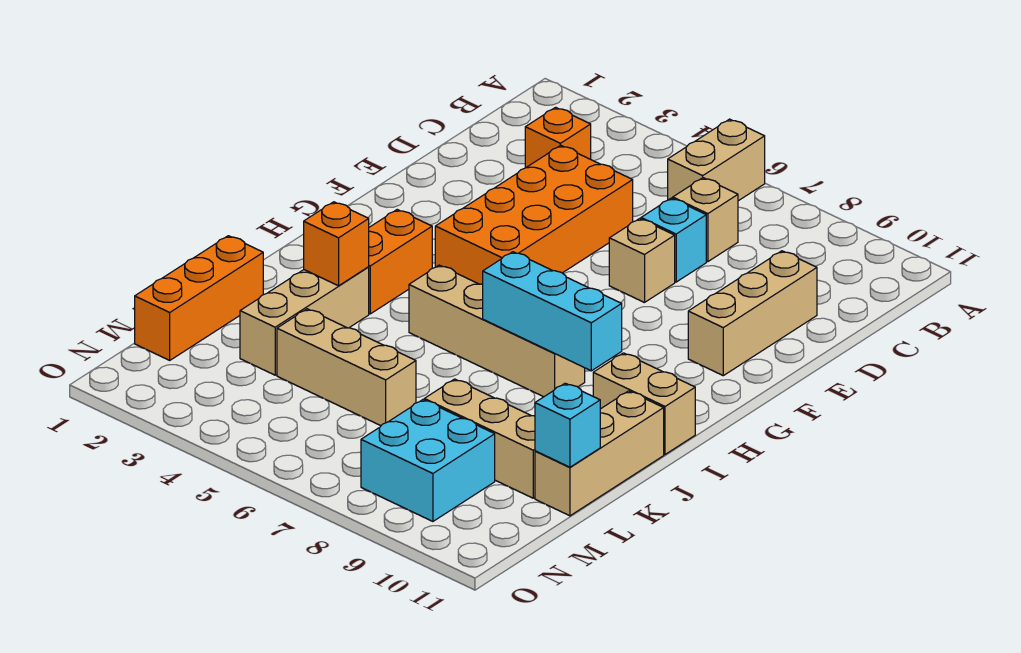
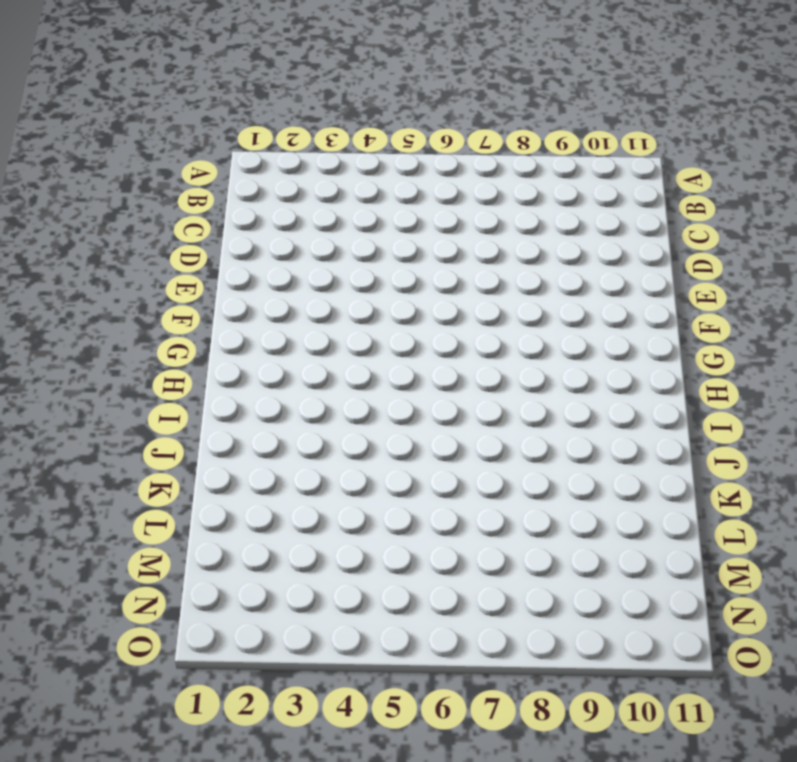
none -> tan brick A6:B6 level 1
none -> orange brick C3 level 1
none -> tan brick C7 level 1

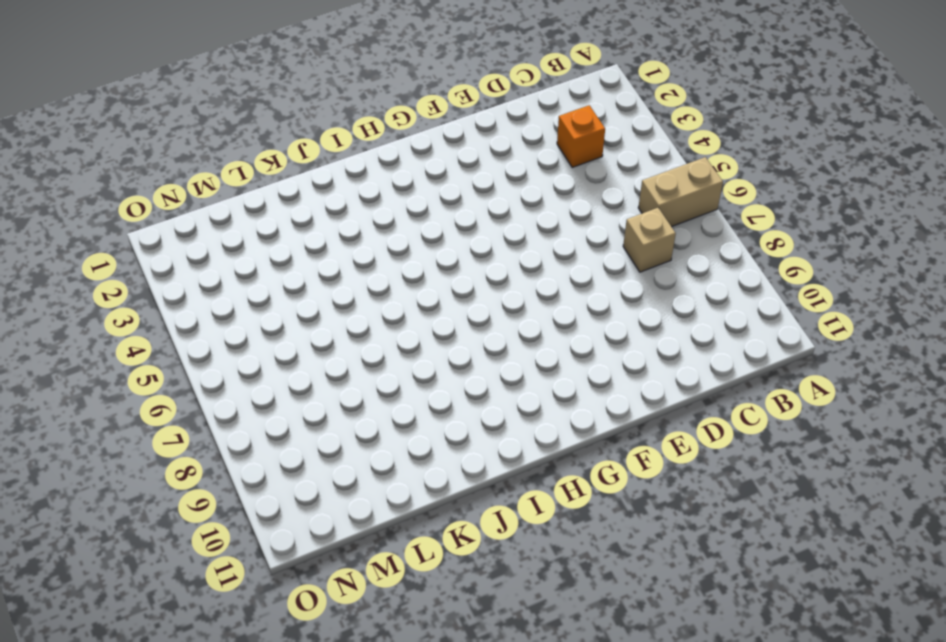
none -> orange brick D4:G5 level 1
none -> cyan brick D7 level 1
none -> tan brick D10:F10 level 1

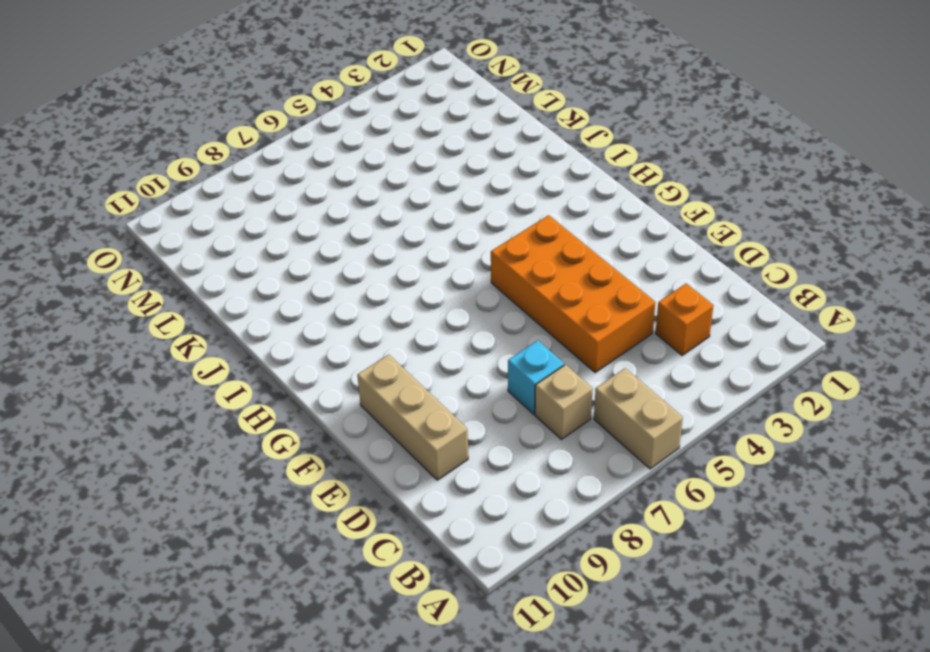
none -> tan brick E7 level 1
none -> orange brick H3:I3 level 1
none -> tan brick I5:I8 level 1

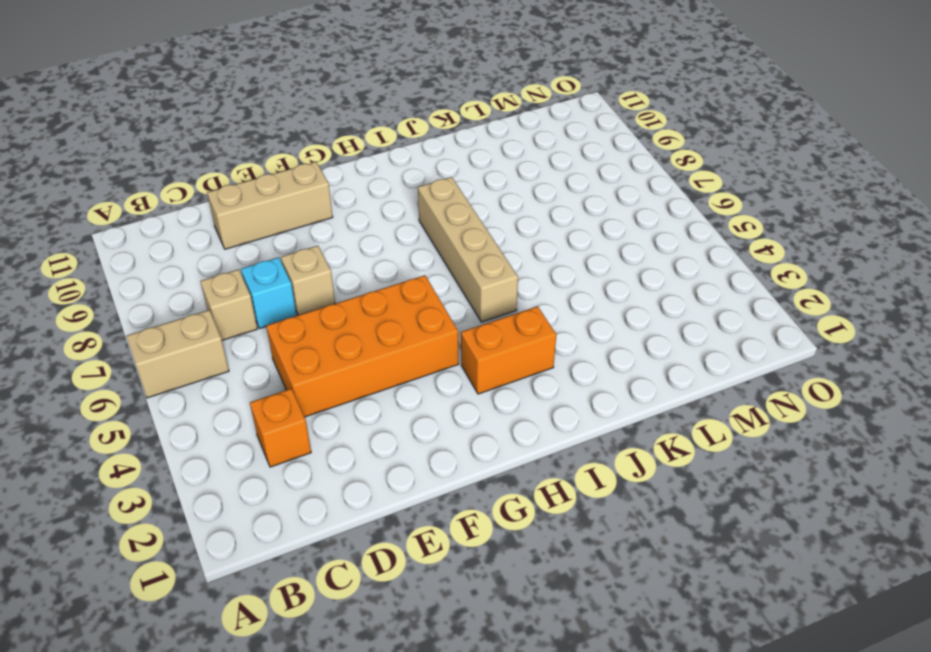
none -> tan brick I10:I11 level 1
none -> tan brick J3:L3 level 1
none -> tan brick J11:L11 level 1

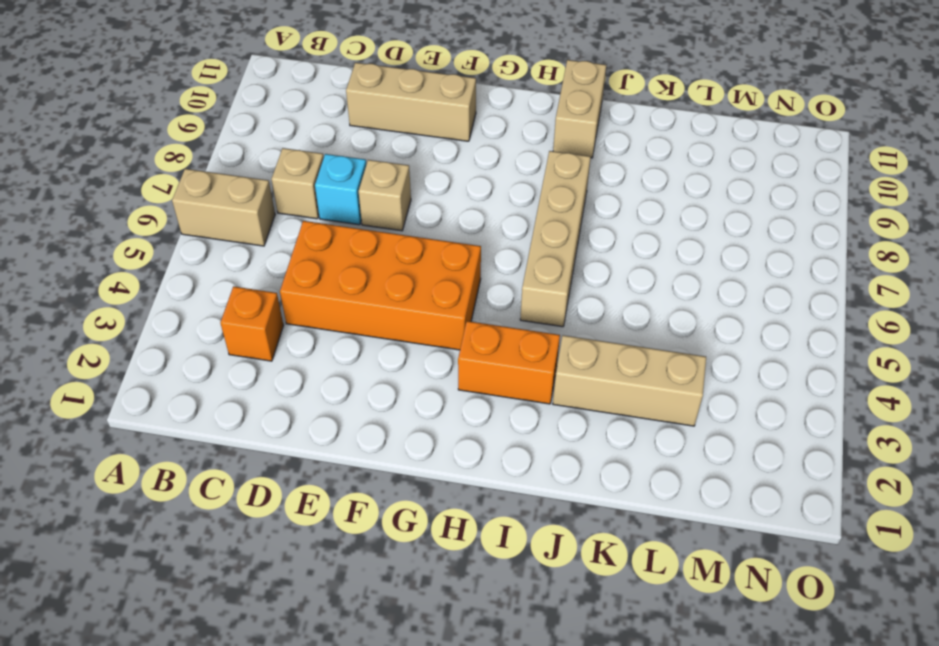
none -> tan brick J11:L11 level 1
none -> orange brick K1:M1 level 1
none -> tan brick L4:L6 level 1

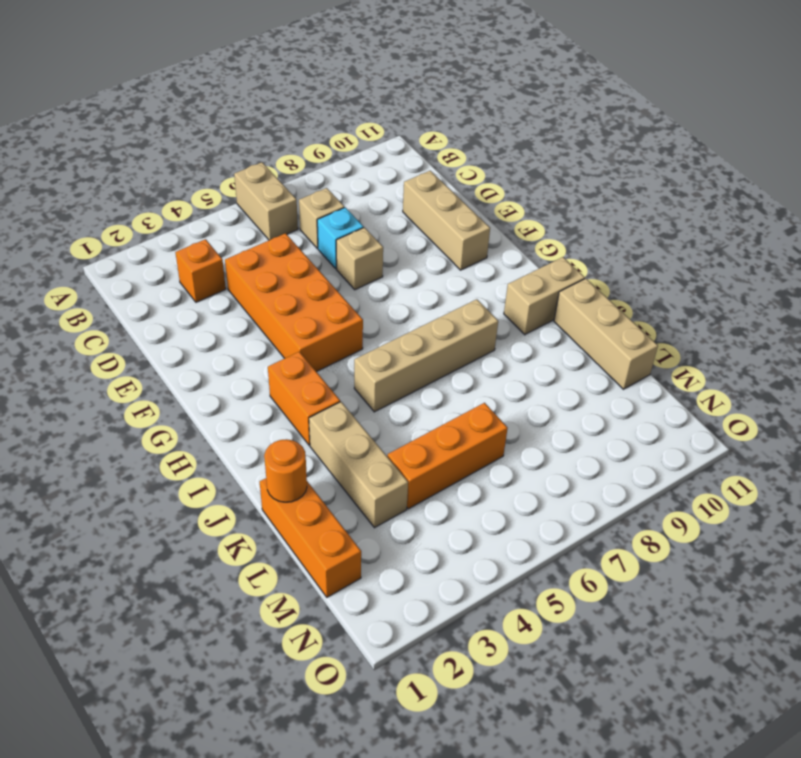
orange round brick K1 level 2 -> none
orange brick L4:L6 level 1 -> tan brick L4:L6 level 1
none -> tan brick L8:L10 level 1
none -> cyan brick M8:N9 level 1
none -> cyan brick I7:I9 level 2

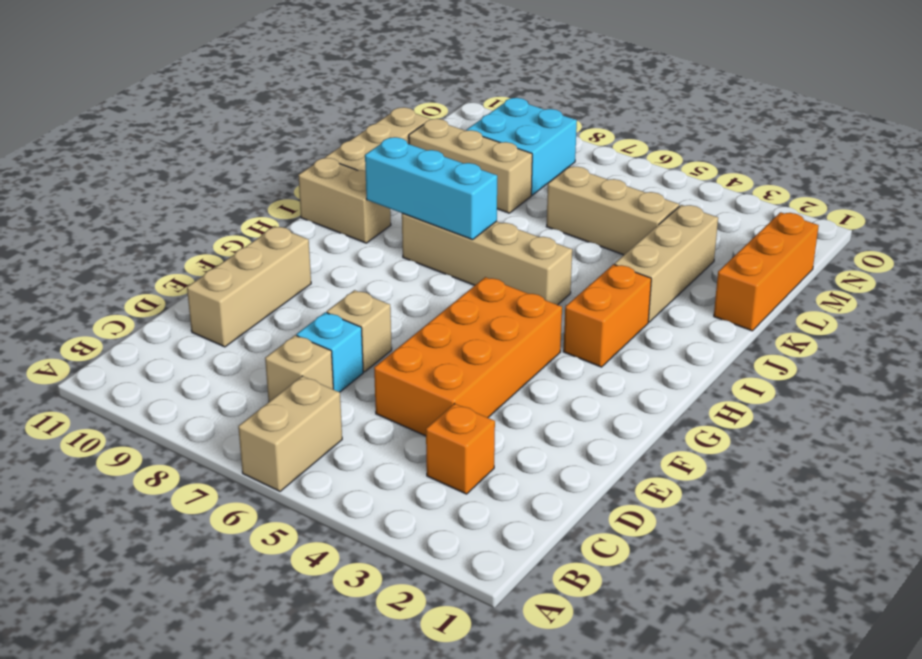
none -> orange brick J3 level 2
none -> cyan brick L11 level 2

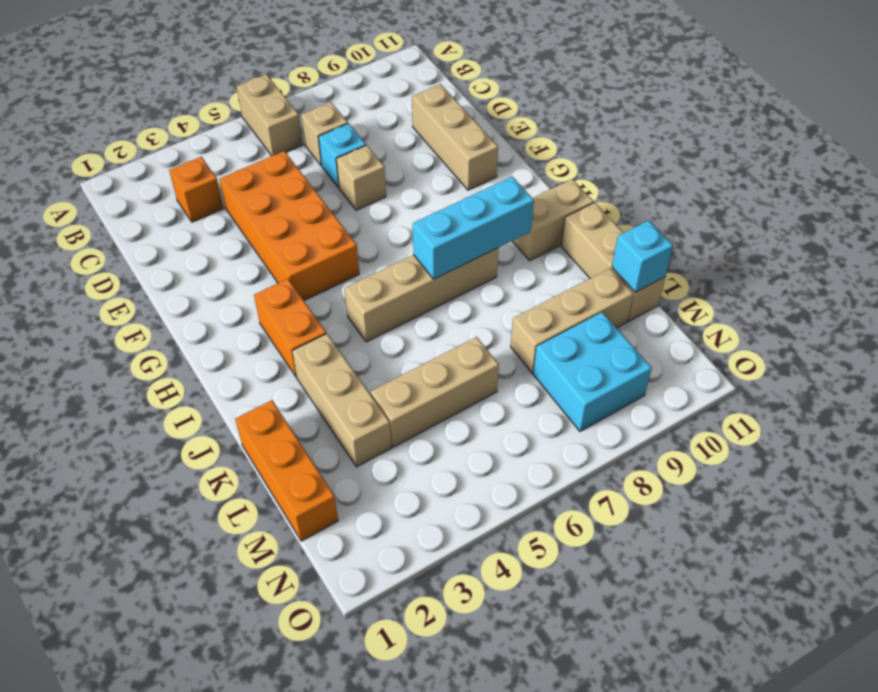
none -> orange brick J3 level 2

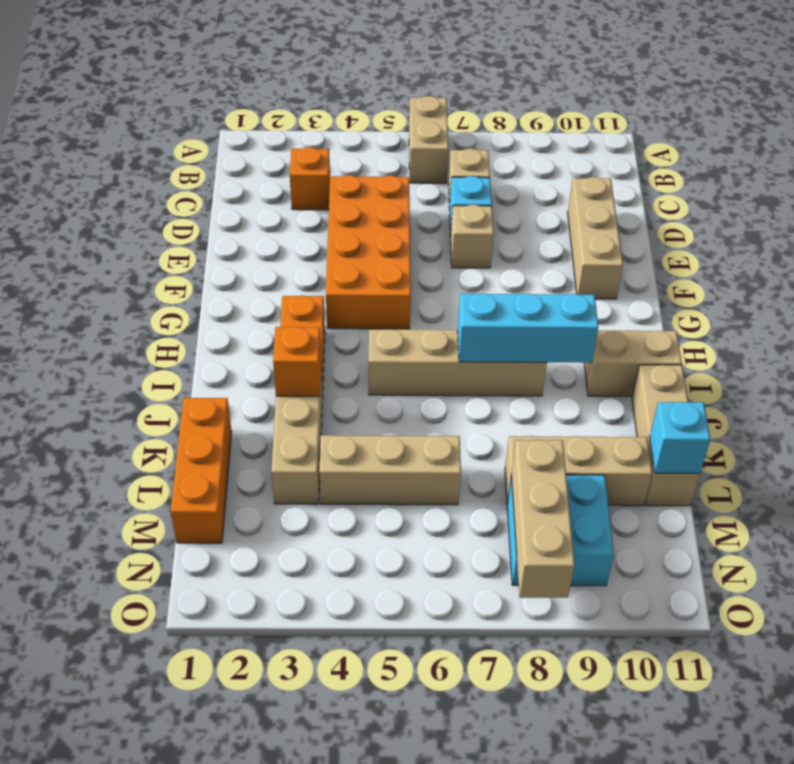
tan brick M8:O8 level 2 -> none

